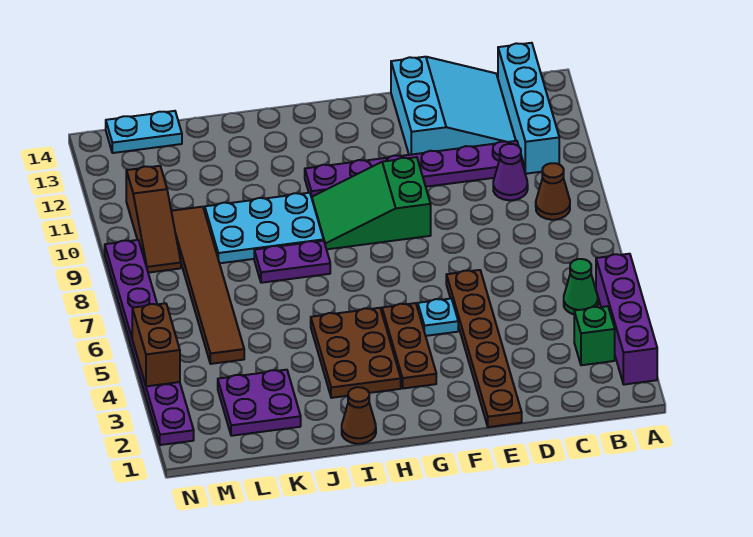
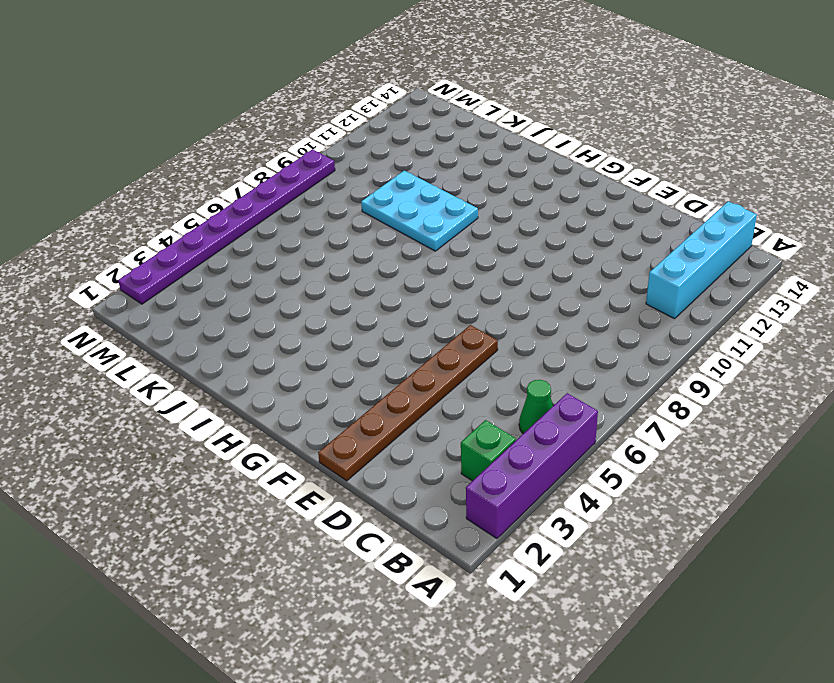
none -> brown cone B9 level 1
none -> purple cone C10 level 1
none -> purple plate C11:H11 level 1

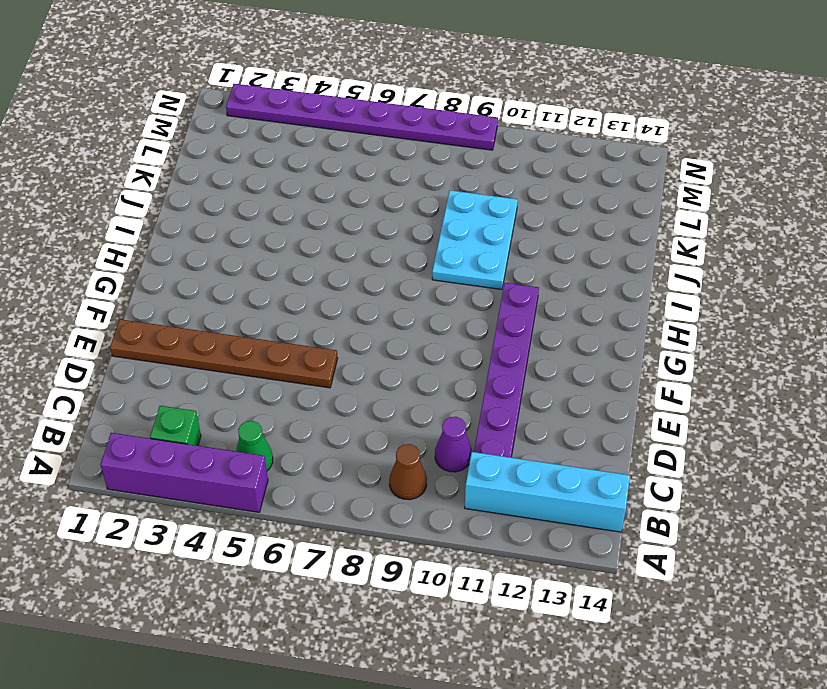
none -> cyan slope C12:E14 level 1 top E
none -> cyan plate F5 level 1
none -> green slope F9:H10 level 1 top F

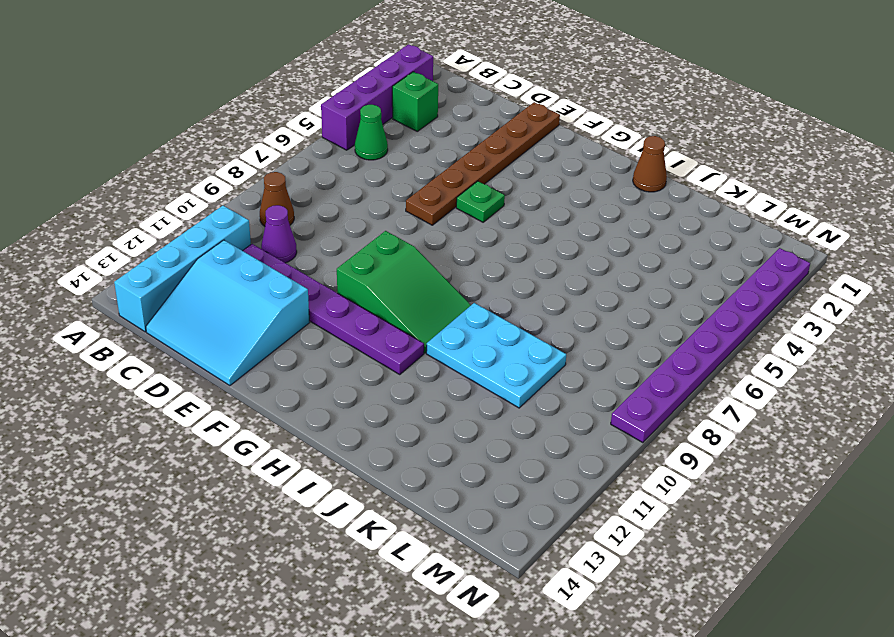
cyan slope C12:E14 level 1 top 12 -> cyan slope C12:E14 level 1 top E
green plate F5 level 1 -> cyan plate F5 level 1
none -> brown plate G3:G5 level 1
none -> brown plate H3:I5 level 1
none -> purple plate I8:J8 level 1

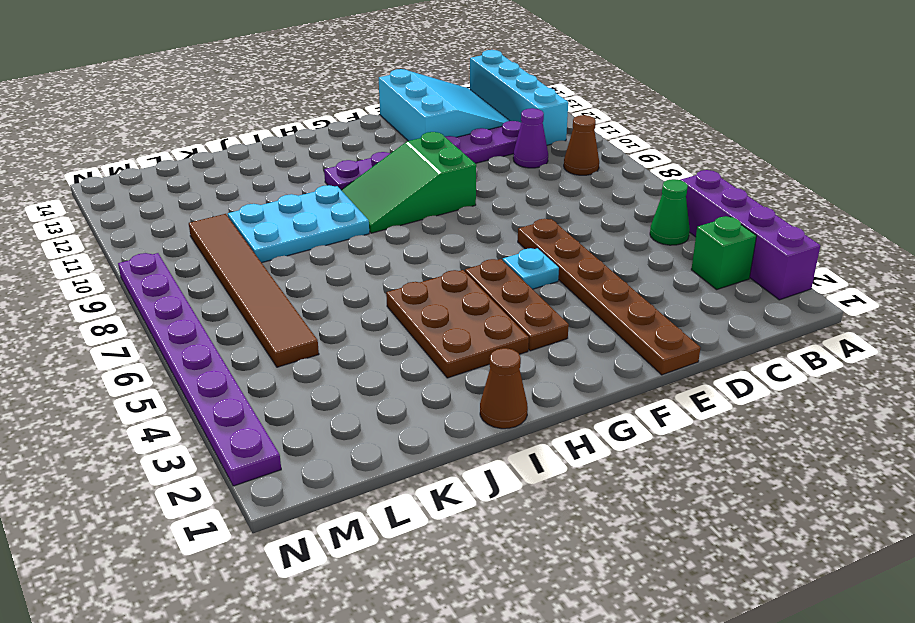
none -> purple plate I8:J8 level 1
none -> purple plate K2:L3 level 1
none -> cyan plate L14:M14 level 1

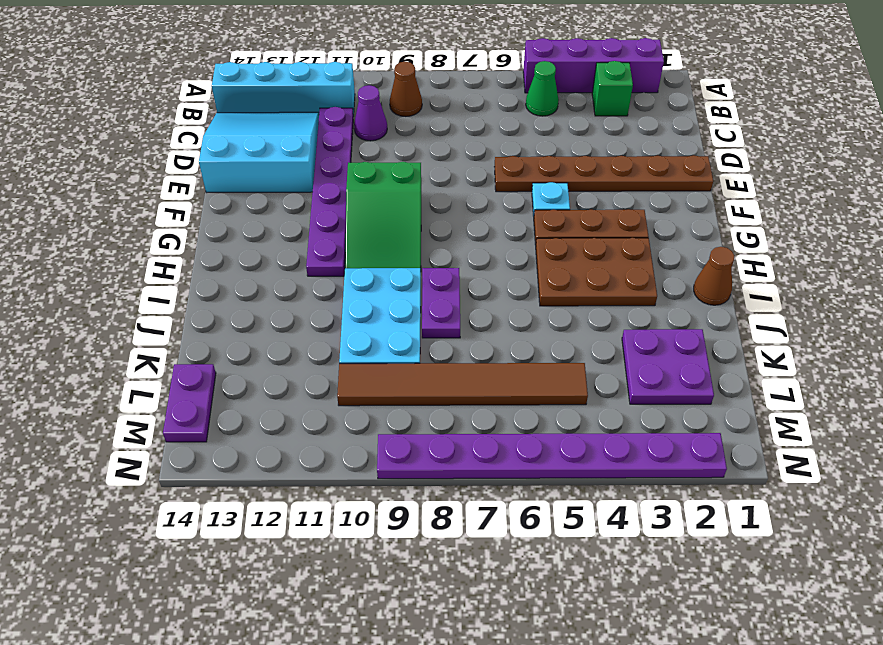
purple plate L14:M14 level 1 -> cyan plate L14:M14 level 1
none -> brown slope M9:M11 level 1 top 11
none -> brown brick N4:N5 level 2

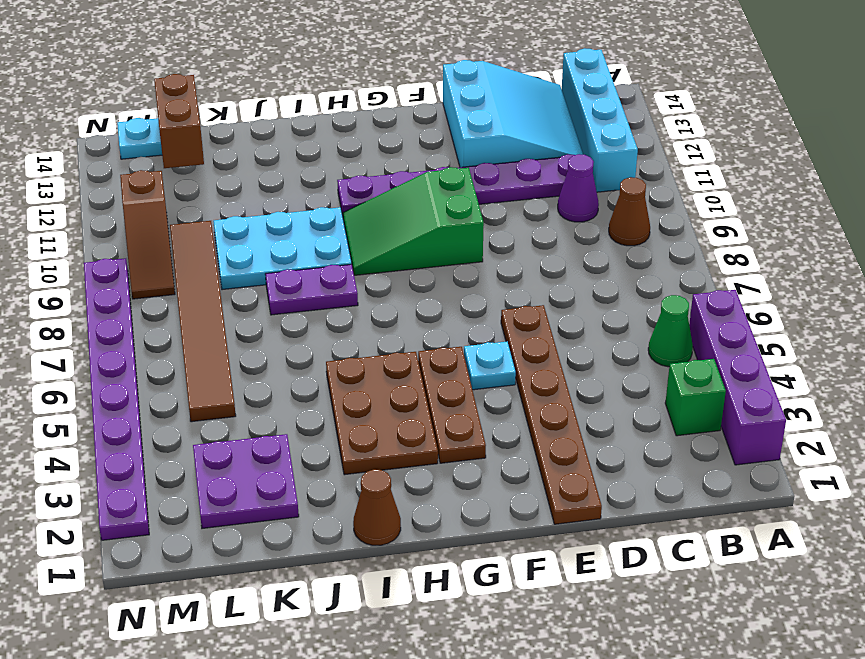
brown brick L13:L14 level 2 -> brown brick N4:N5 level 2

